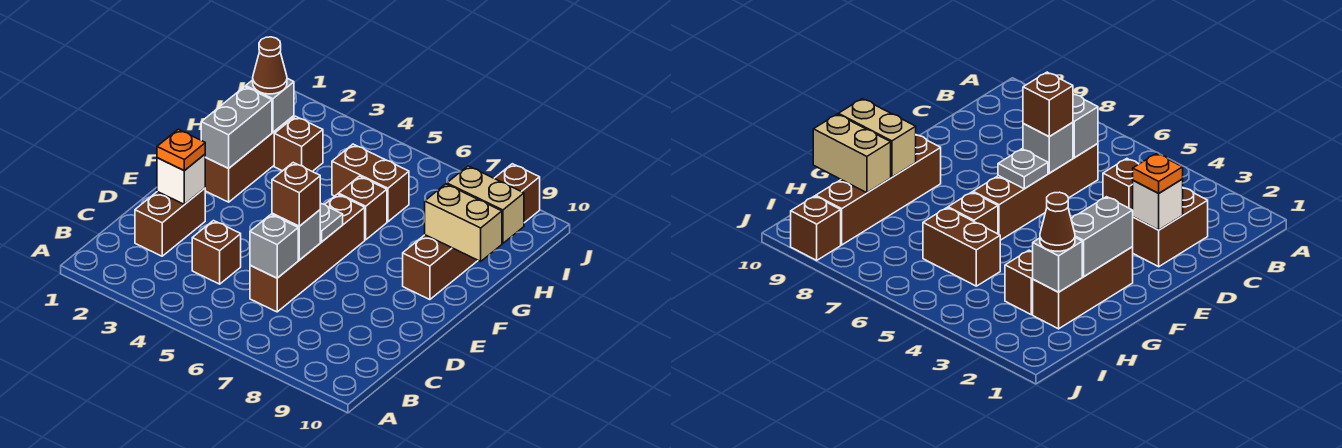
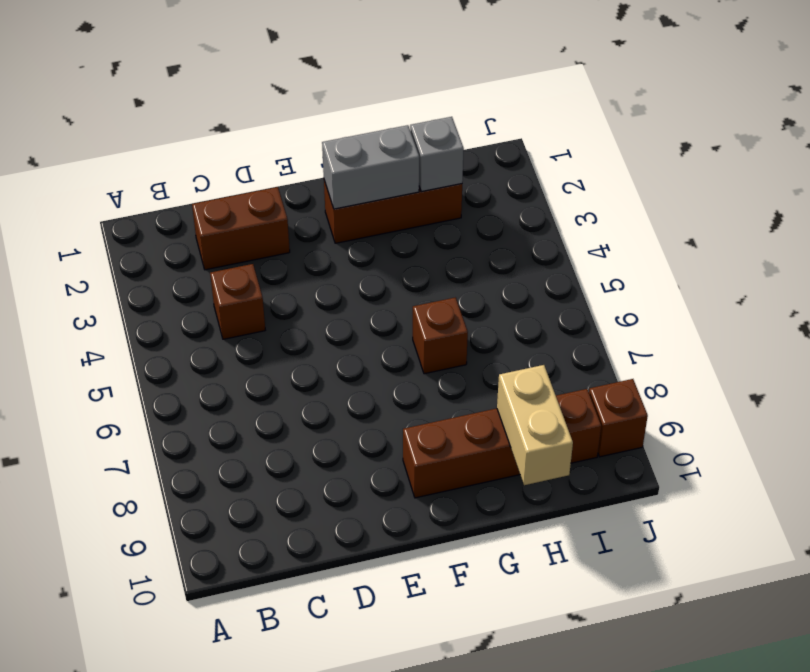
none -> brown brick C6:F6 level 1
none -> brown brick H3 level 1
none -> brown brick H5:H6 level 1

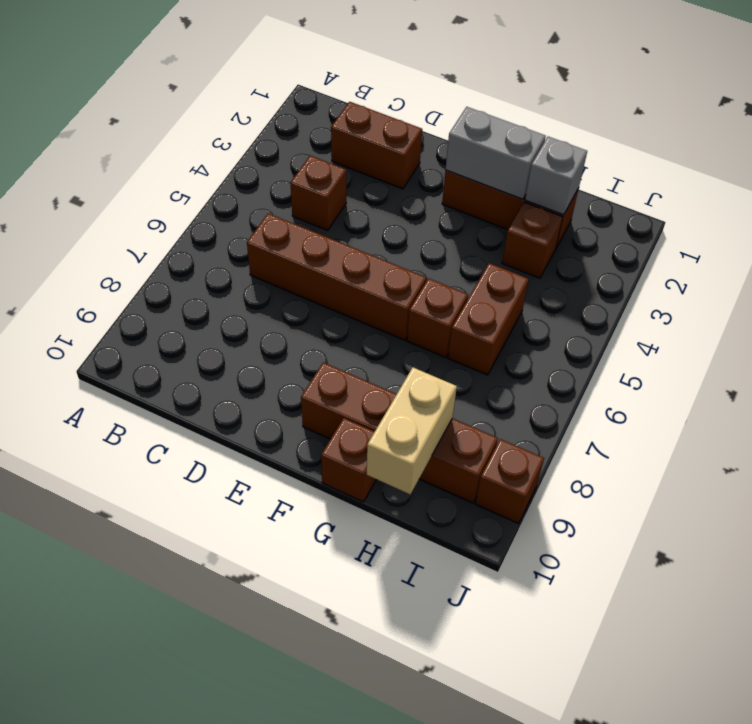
brown brick G10 level 1 -> brown brick D6 level 3
none -> grey brick C6 level 2
none -> white brick D2 level 2
none -> grey brick D6 level 2

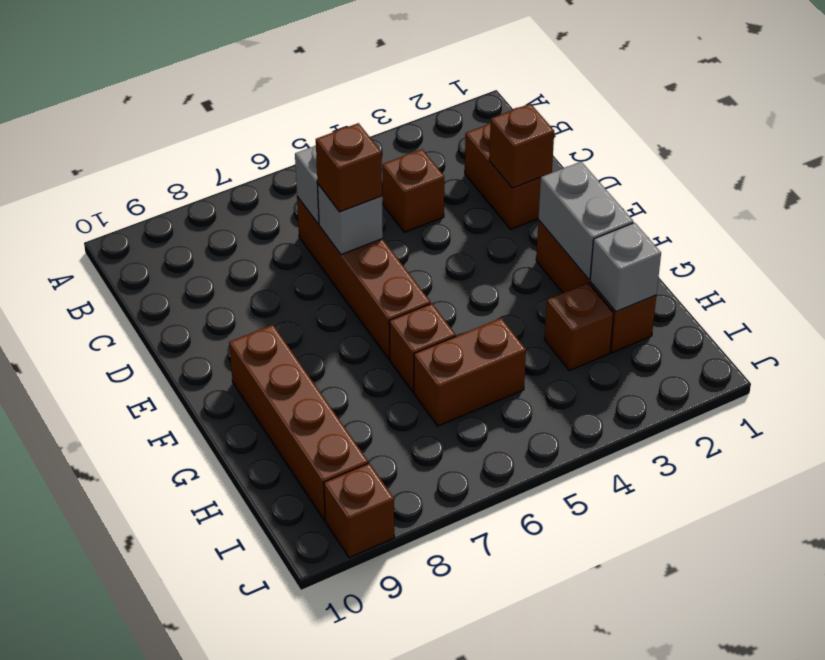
brown brick D2 level 2 -> white brick D2 level 2
none -> grey plate E6 level 2
none -> tan brick G9:G10 level 2
none -> tan brick H9:H10 level 2

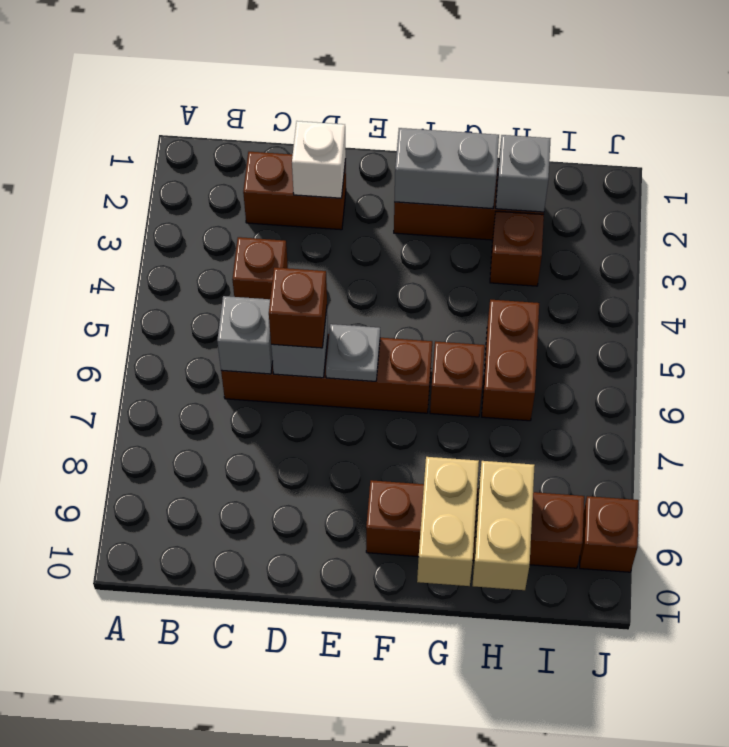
none -> orange plate D2 level 3
none -> brown cone H2 level 3

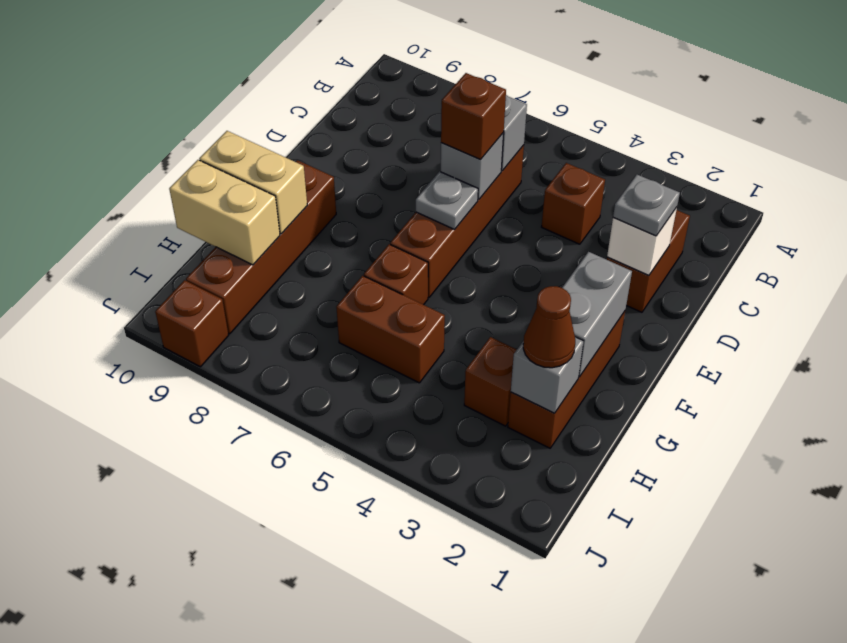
grey plate D2 level 3 -> orange plate D2 level 3

